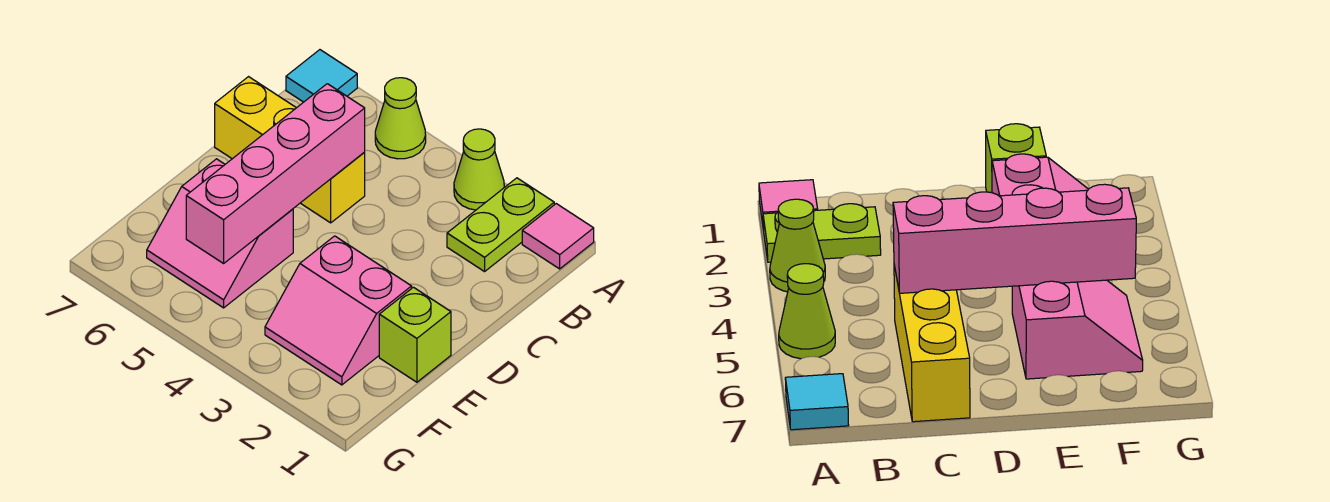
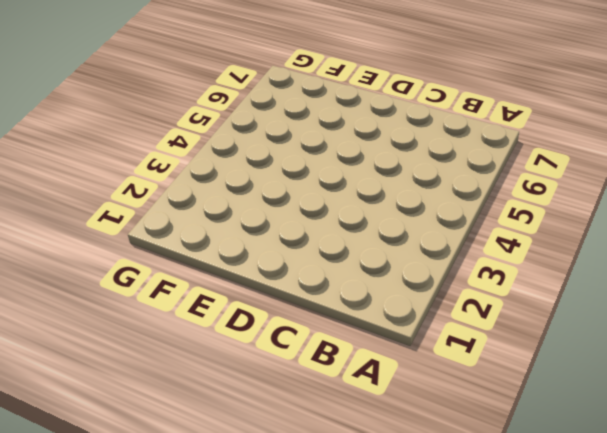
none -> pink tile A1 level 1
none -> lime plate A2:B2 level 1

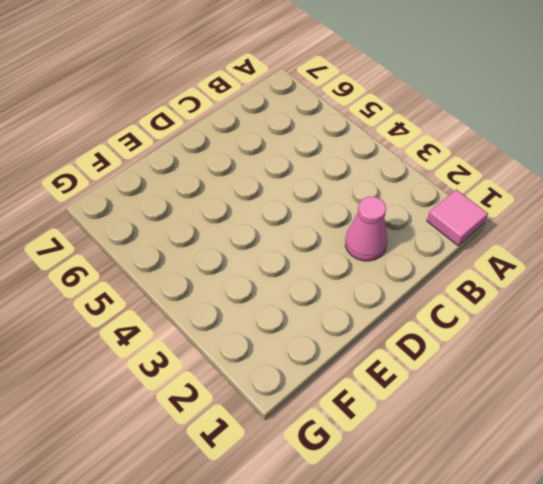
pink cone C2 level 1 -> none
none -> lime plate A2:B2 level 1
none -> lime cone A3 level 1

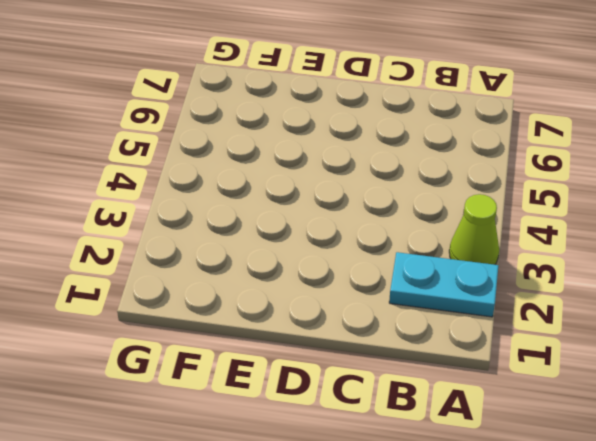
cyan plate A2:B2 level 1 -> lime plate A2:B2 level 1
none -> pink tile A1 level 1
none -> lime cone A5 level 1

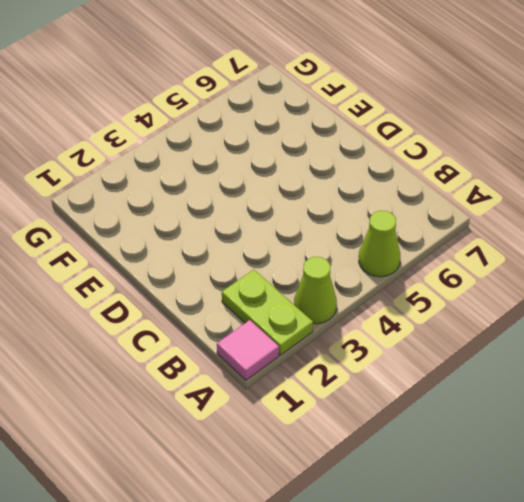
none -> cyan tile A7 level 1
none -> yellow brick C5:C7 level 1

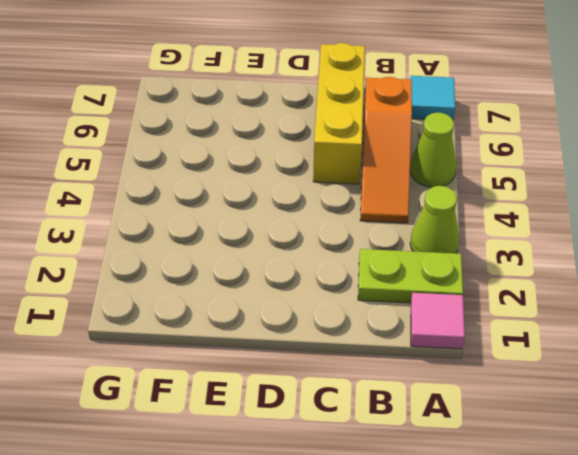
orange slope B4:B6 level 1 top 6 -> none
none -> lime brick E1 level 1
none -> pink slope E2:F3 level 1 top E

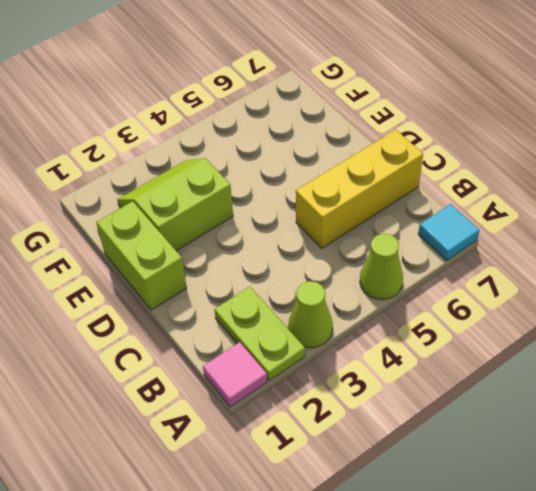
lime brick D1:E1 level 1 -> lime brick E1 level 1
lime slope E2:F3 level 1 top E -> pink slope E2:F3 level 1 top E
none -> pink slope E5:F6 level 1 top E
none -> pink brick C5:F5 level 2

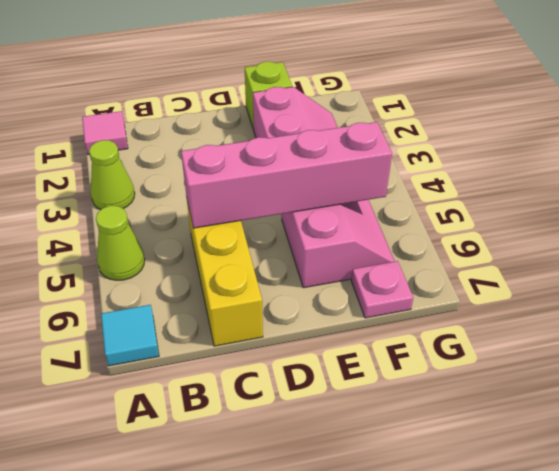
pink plate F7 level 1 -> none
none -> lime plate A2:B2 level 1

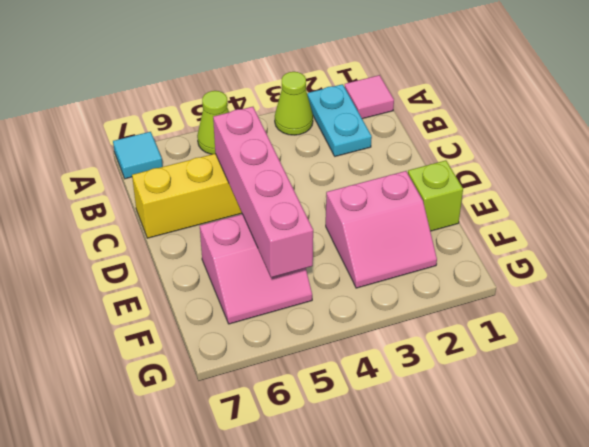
cyan plate A2:B2 level 1 -> lime plate A2:B2 level 1

